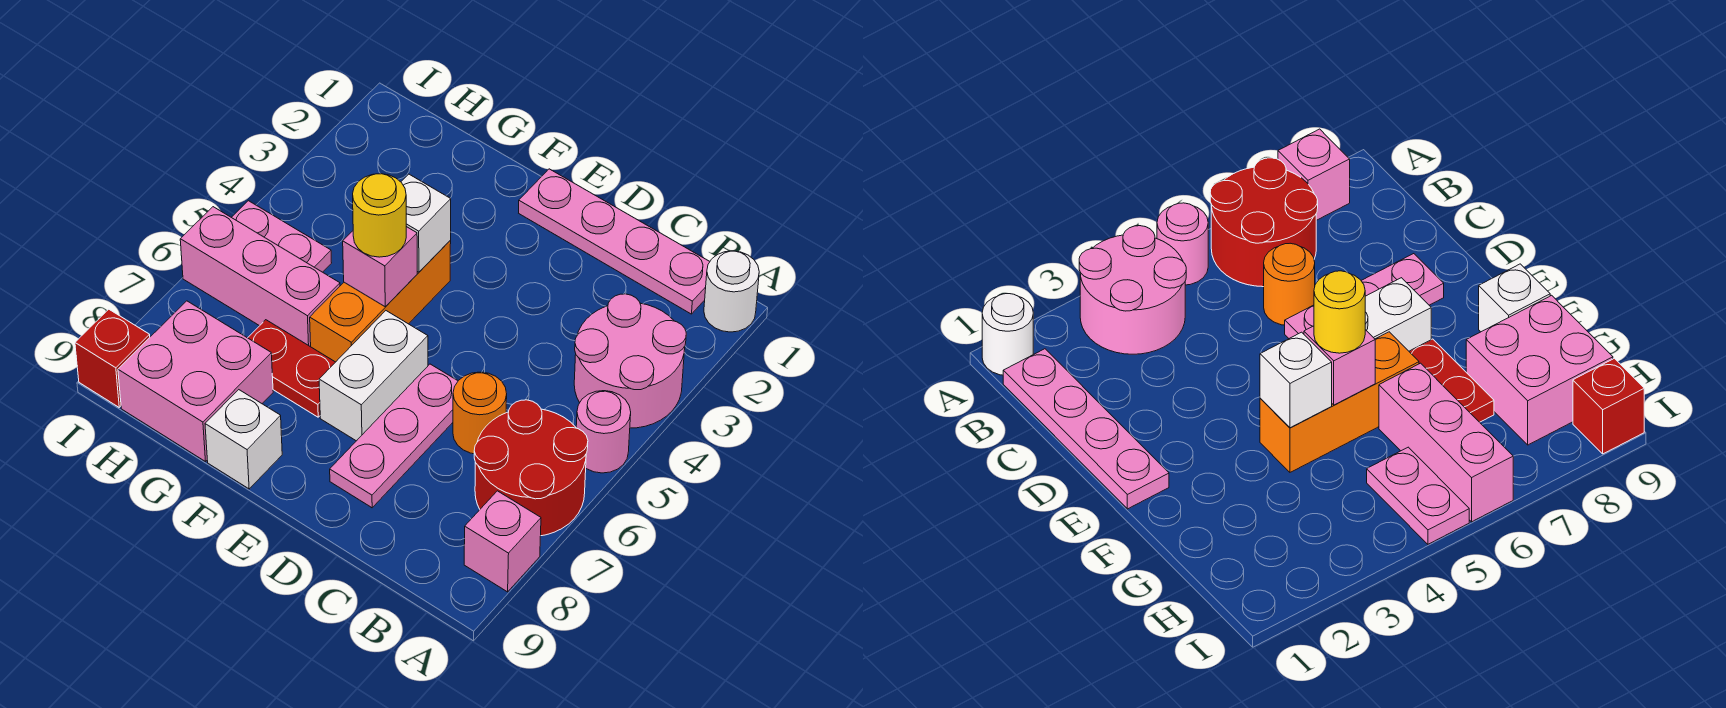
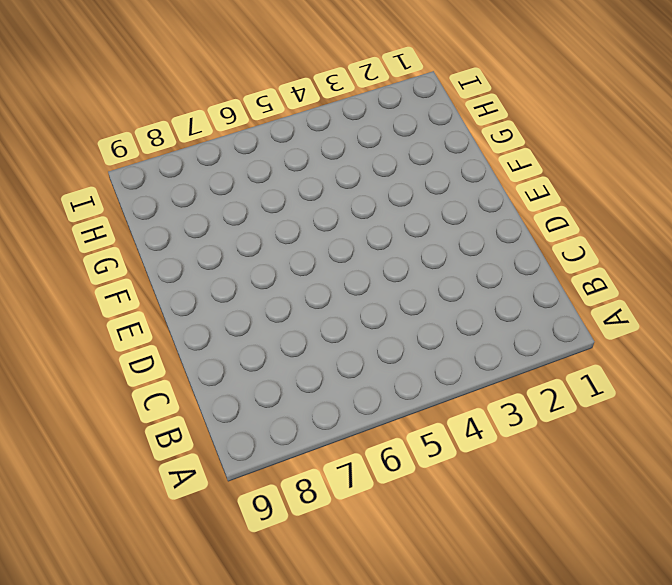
none -> white round brick A1 level 1
none -> pink round brick A3:B4 level 1
none -> pink round brick A5 level 1

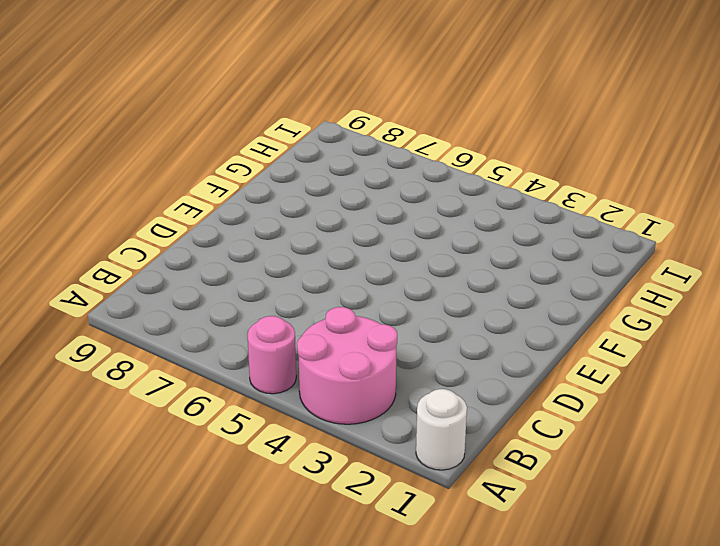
none -> red round brick A6:B7 level 1
none -> pink brick A8 level 1
none -> pink plate B1:E1 level 1

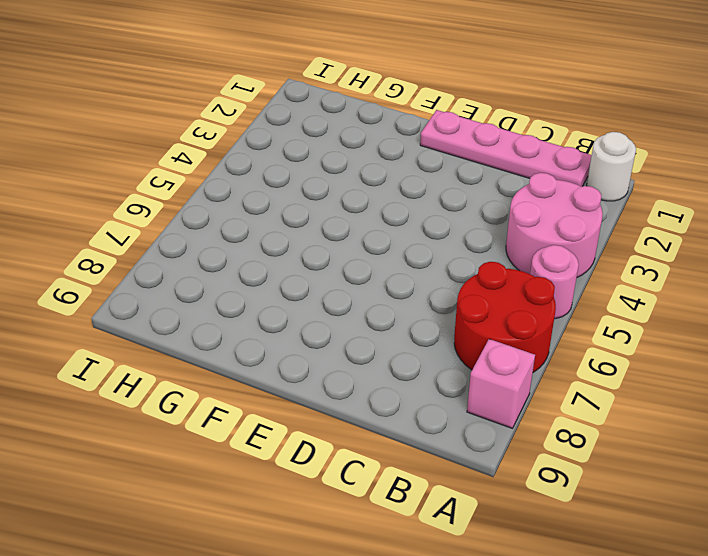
none -> orange round brick C6 level 1
none -> pink plate D6:D8 level 1
none -> white brick E6:E7 level 1

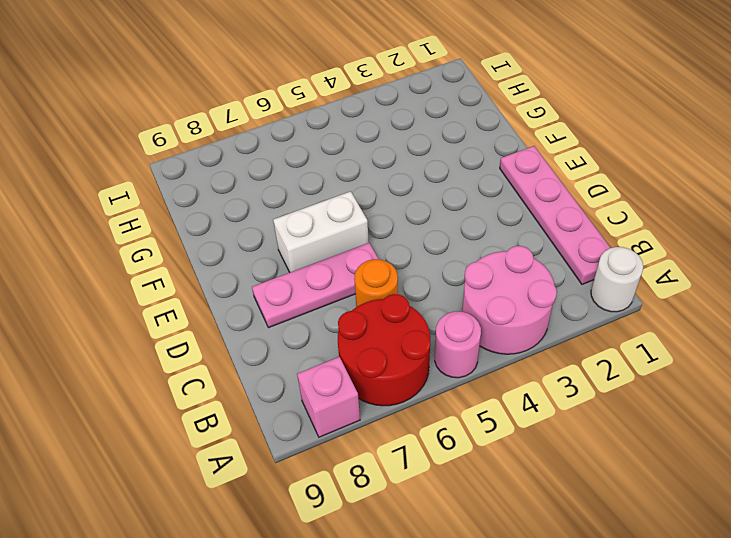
none -> orange brick F4:F6 level 1
none -> red plate F7:G7 level 1
none -> white brick F9 level 1

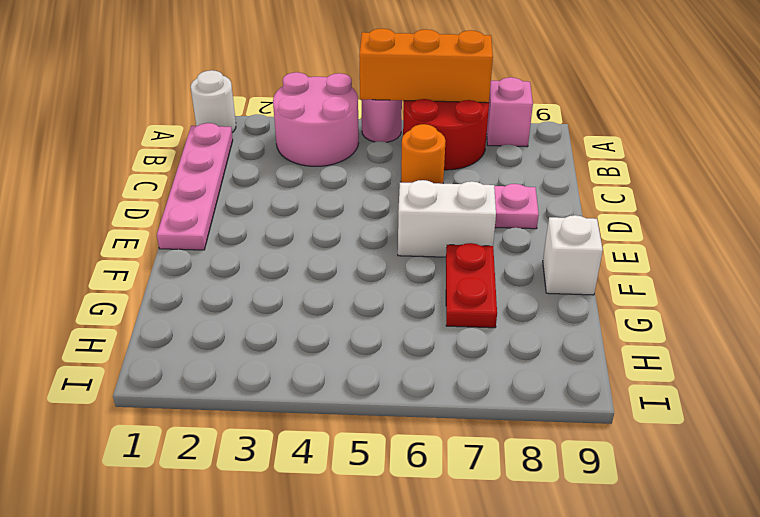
orange brick A5:A7 level 2 -> orange brick F4:F6 level 1
none -> pink brick G6:I6 level 1
none -> pink brick G8:H9 level 1
none -> pink plate H5:I5 level 1

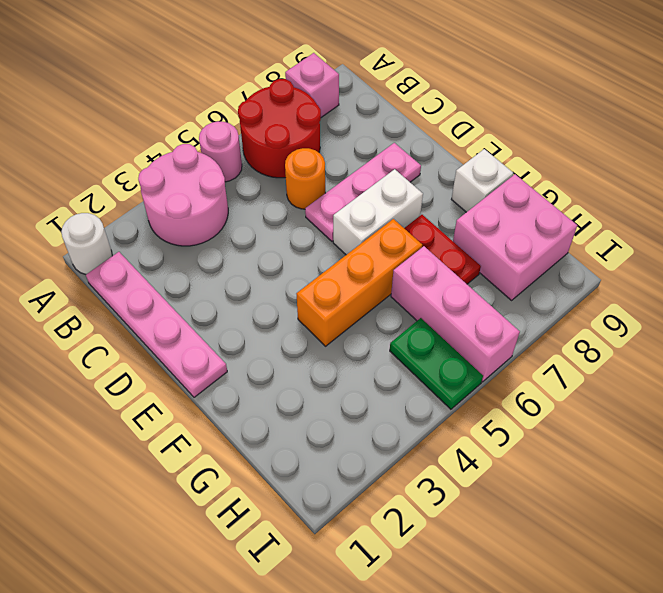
green plate H5:I5 level 1 -> pink plate H5:I5 level 1
none -> red brick I9 level 1
none -> white brick F4 level 2
none -> pink brick F5 level 2

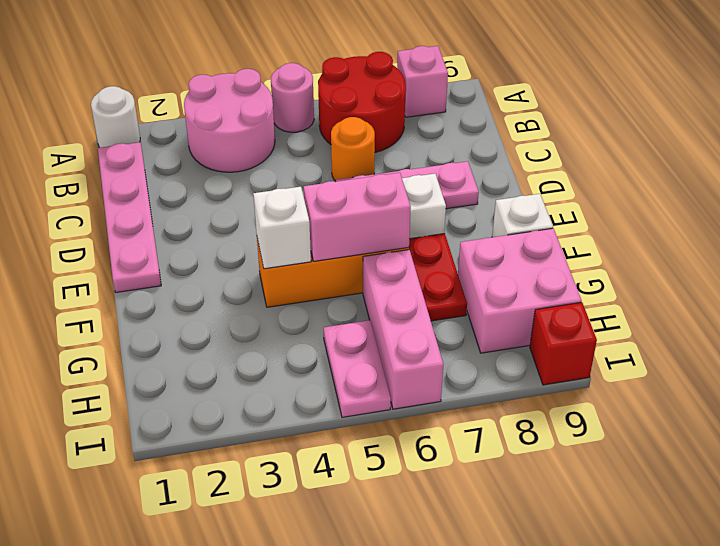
pink brick F5:F6 level 2 -> pink brick F5 level 2
none -> yellow round brick F5 level 3

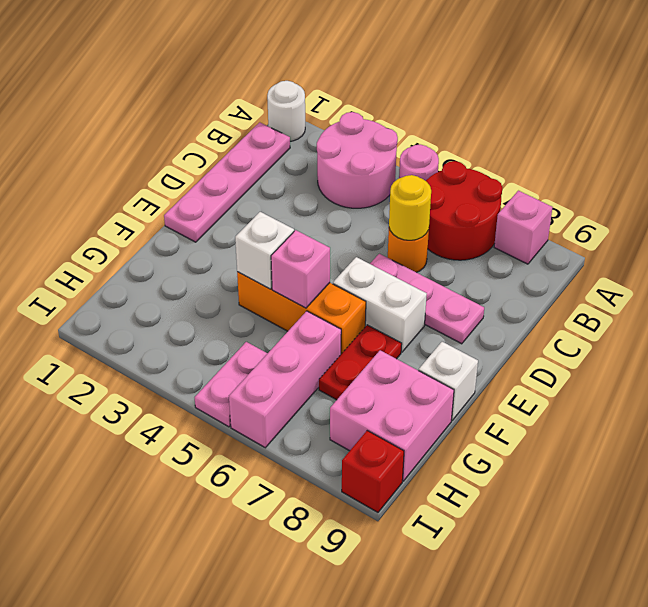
yellow round brick C6 level 2 -> yellow round brick F5 level 3

